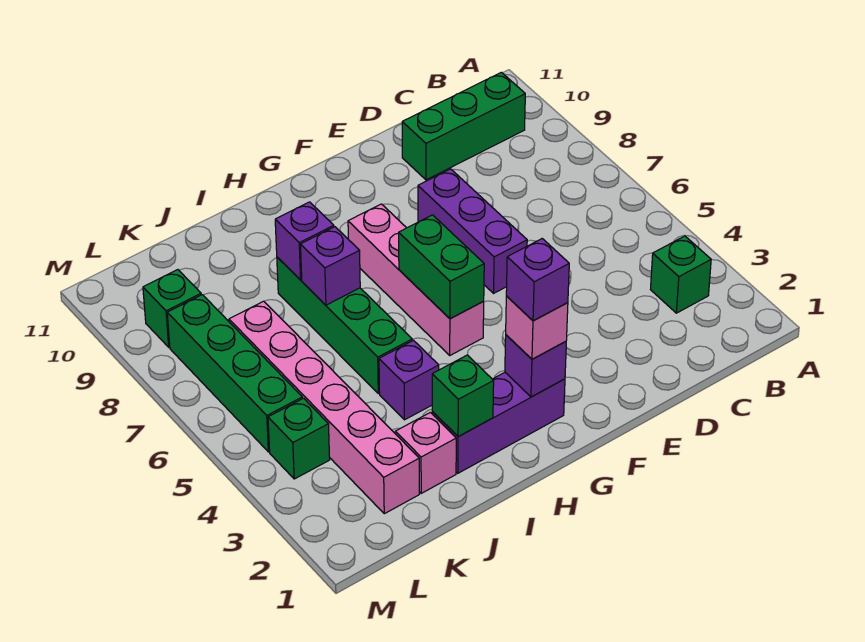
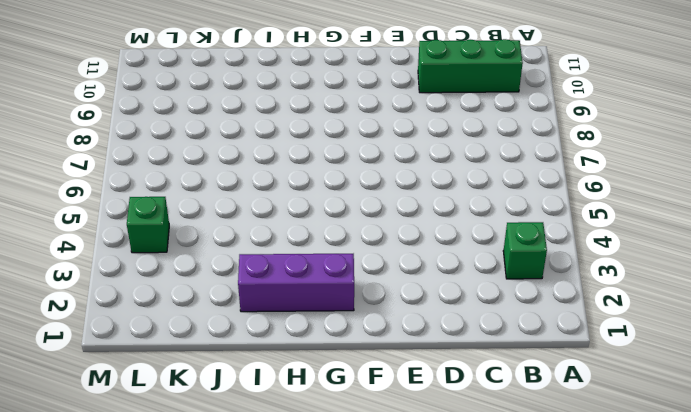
none -> purple brick E6:E8 level 1
none -> pink brick G5:G8 level 1
none -> purple brick I4 level 1

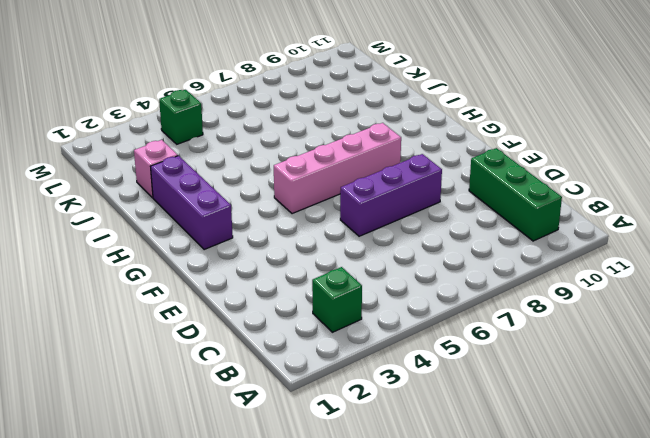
none -> purple brick I4 level 1
none -> green brick I5:I8 level 1
none -> pink brick K2:K7 level 1

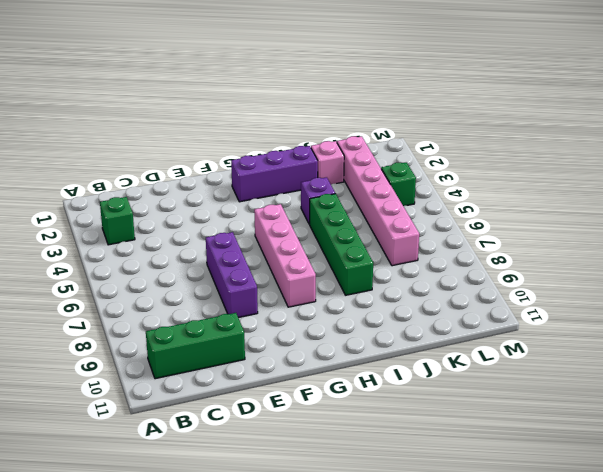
none -> green brick L5:L8 level 1
none -> green brick L9 level 1
none -> purple brick G2 level 2

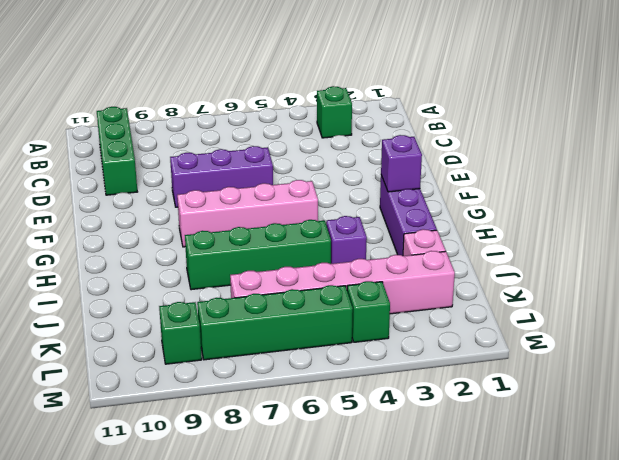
none -> green brick G5:G6 level 2
none -> green brick I2 level 2
none -> purple brick I7 level 2

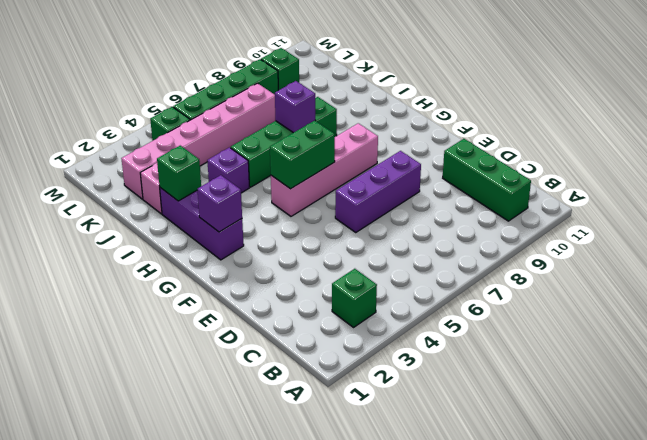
none -> purple brick I8 level 2
none -> pink brick G2 level 3
none -> purple brick G2 level 4

